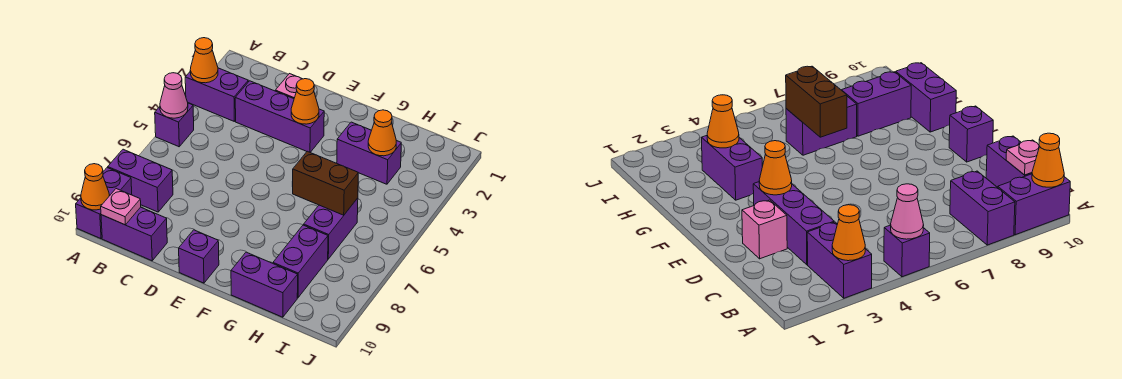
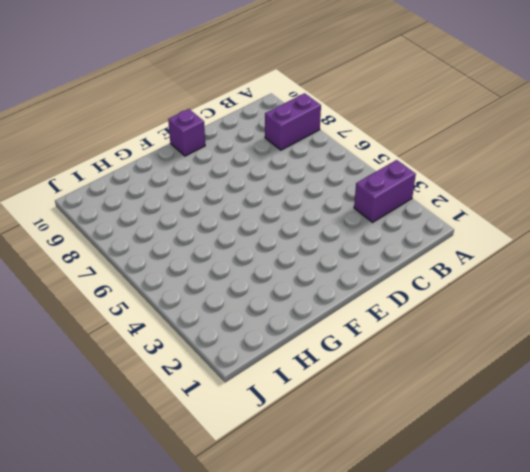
none -> purple brick A5 level 1
none -> purple brick A9:A10 level 1
none -> purple brick B10:C10 level 1

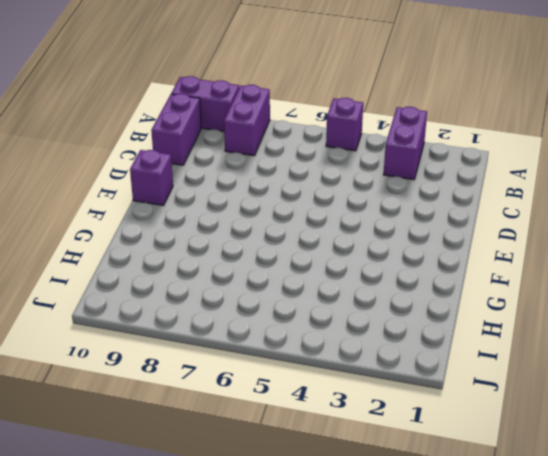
none -> purple brick C3:E3 level 1
none -> pink brick D2 level 1
none -> purple brick G3:H3 level 1

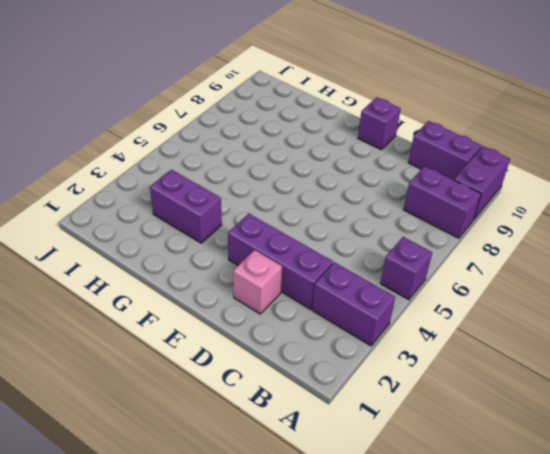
none -> purple brick G10:H10 level 1
none -> purple brick H6:H7 level 1
none -> purple brick H8:H9 level 1

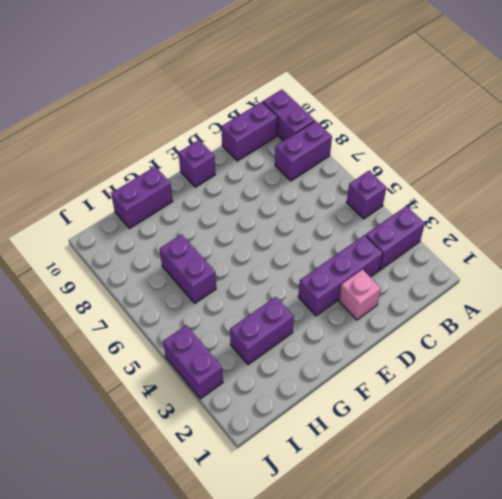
purple brick J3:J4 level 1 -> purple brick H8:H9 level 1
none -> orange cone A3 level 2
none -> pink cone A5 level 2
none -> orange cone A10 level 2

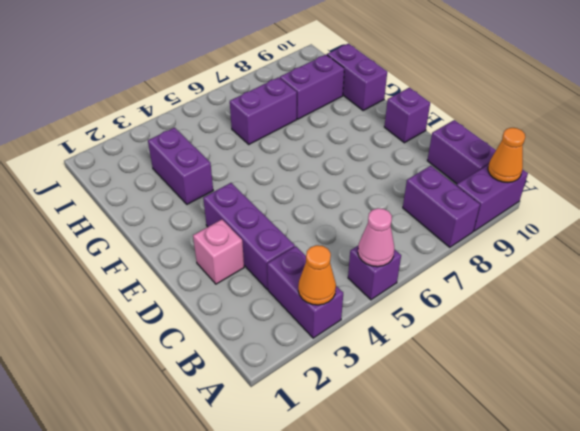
none -> pink plate B10 level 2
none -> orange cone E3 level 2
none -> brown brick G6:H6 level 2

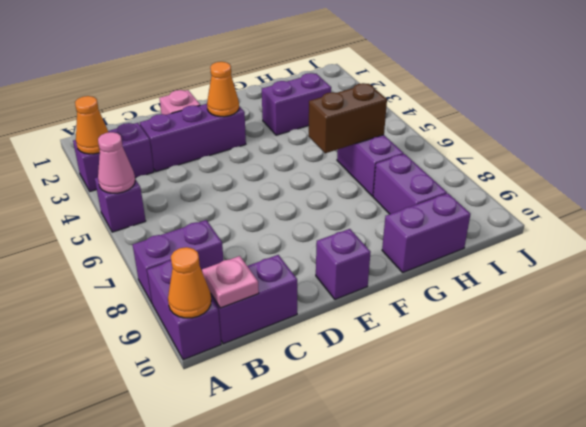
none -> orange cone H3 level 2

